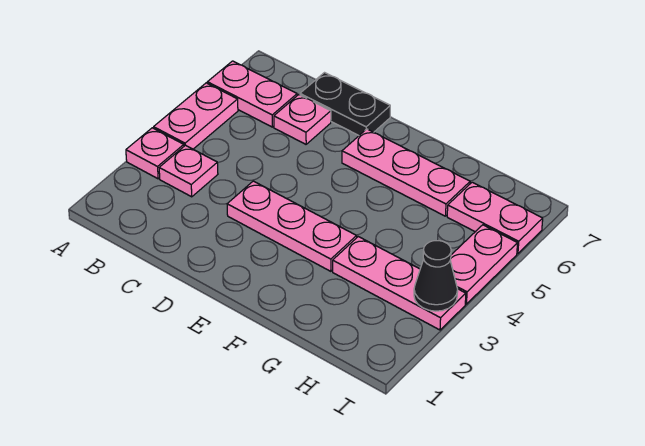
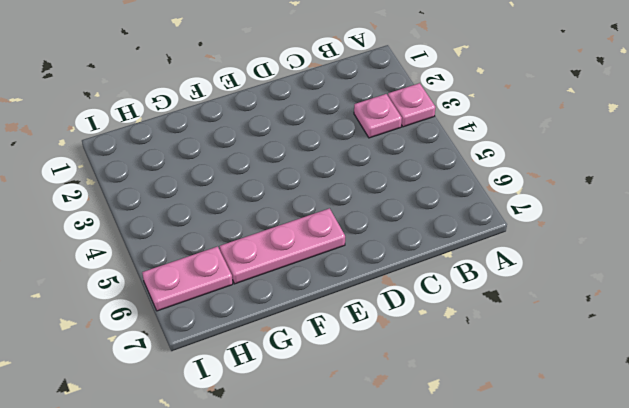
none -> pink plate A4:A5 level 1
none -> pink plate A6:B6 level 1
none -> pink plate C6 level 1

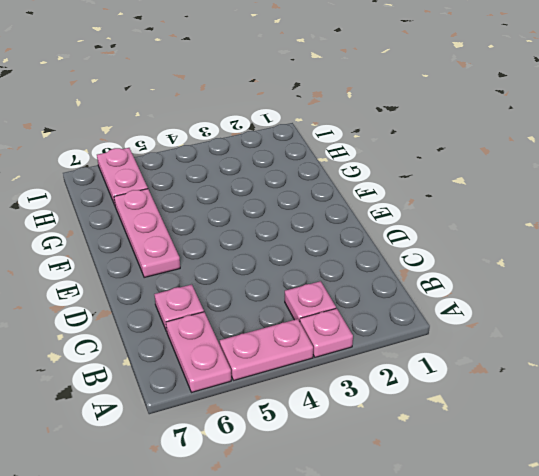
none -> black plate C7:D7 level 1
none -> pink plate D3:F3 level 1
none -> pink plate G3:I3 level 1

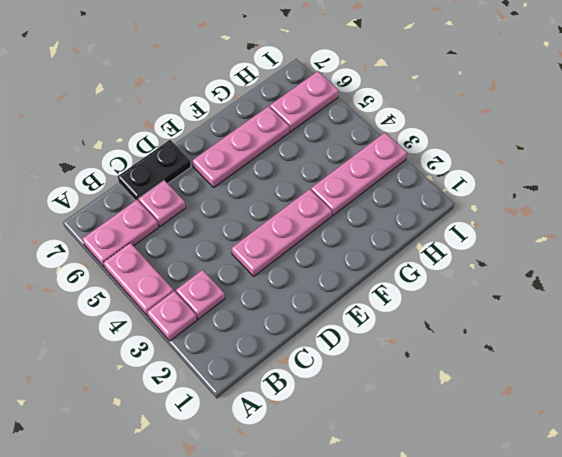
none -> pink plate I4:I5 level 1
none -> black cone I3 level 2

